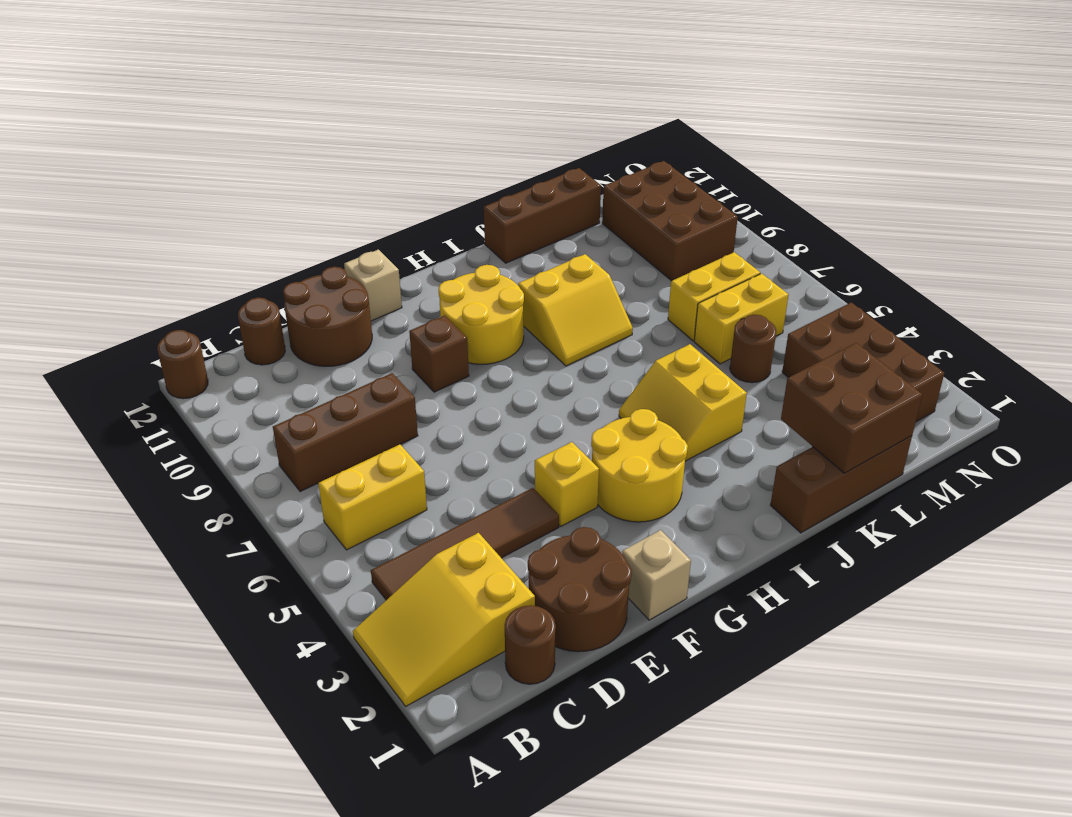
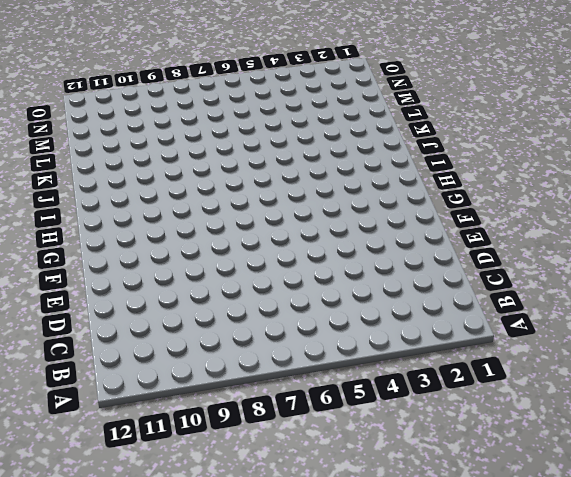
none -> yellow slope A2:C3 level 1 top C
none -> brown round brick A12 level 1
none -> brown tile B4:E4 level 1

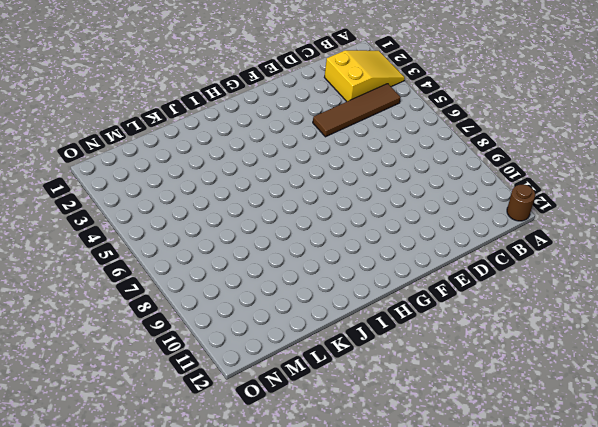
none -> yellow brick B6:C6 level 1
none -> brown brick B8:D8 level 1
none -> brown round brick C1 level 1

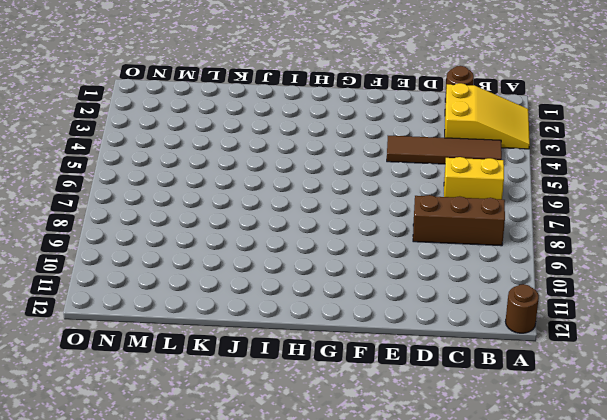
none -> brown round brick C12 level 1
none -> brown round brick D1:E2 level 1
none -> brown round brick D11:E12 level 1

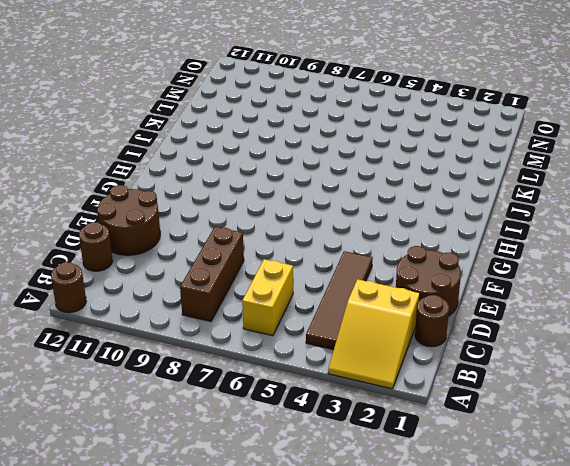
none -> tan brick F1 level 1
none -> yellow brick F4 level 1
none -> brown brick F9 level 1

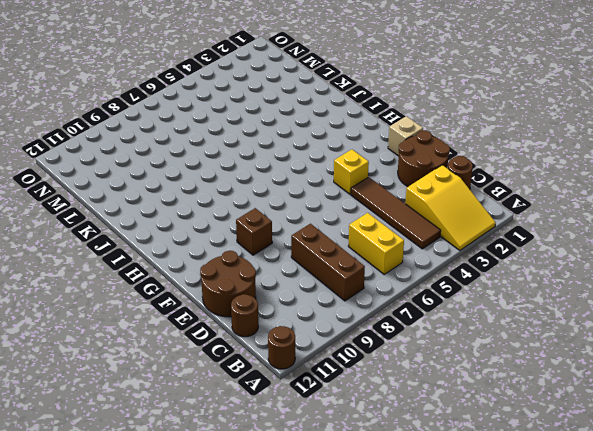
none -> tan brick F12 level 1
none -> yellow round brick G3:H4 level 1
none -> yellow round brick G9:H10 level 1

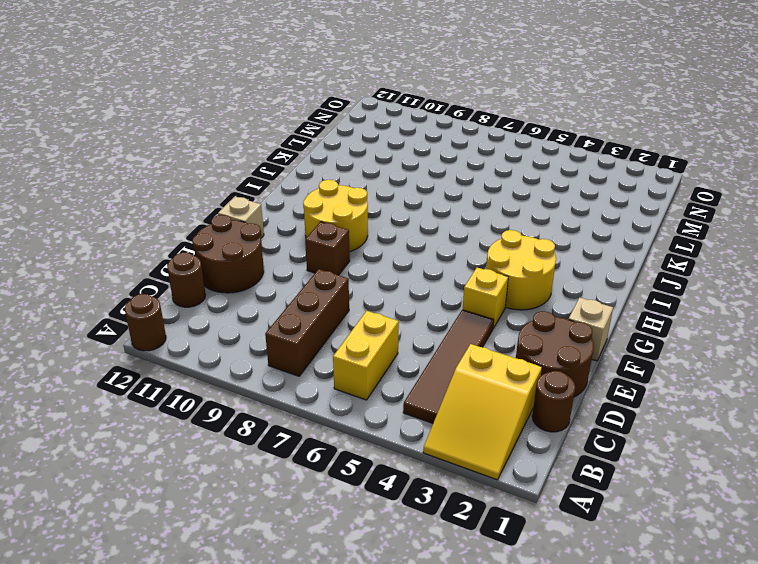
none -> yellow slope I4:J5 level 1 top J
none -> yellow slope I8:J9 level 1 top 9
none -> brown brick J1:L1 level 1

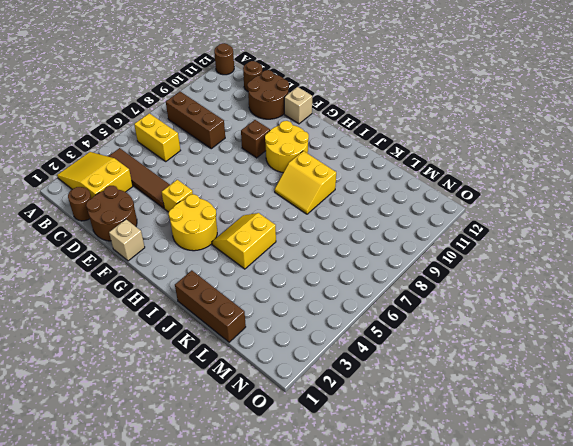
none -> brown brick J12:L12 level 1
none -> brown round brick L5 level 1
none -> yellow brick L6:M6 level 1

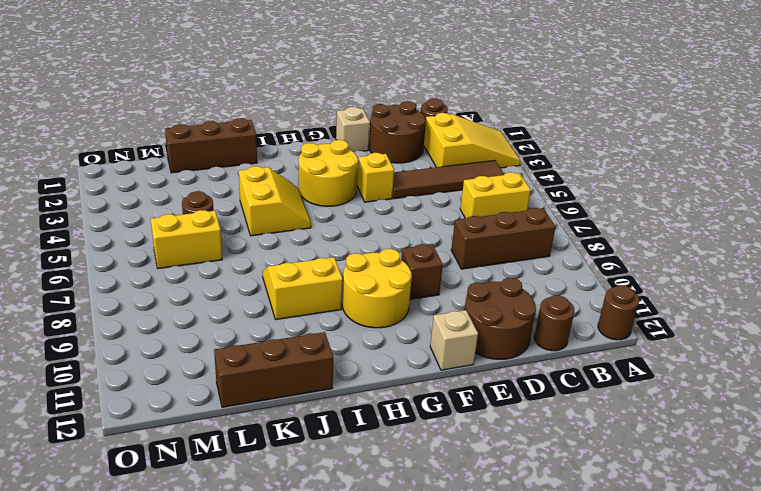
none -> yellow brick L7:M7 level 1
none -> brown brick M2:N4 level 1
none -> brown brick M9:N11 level 1

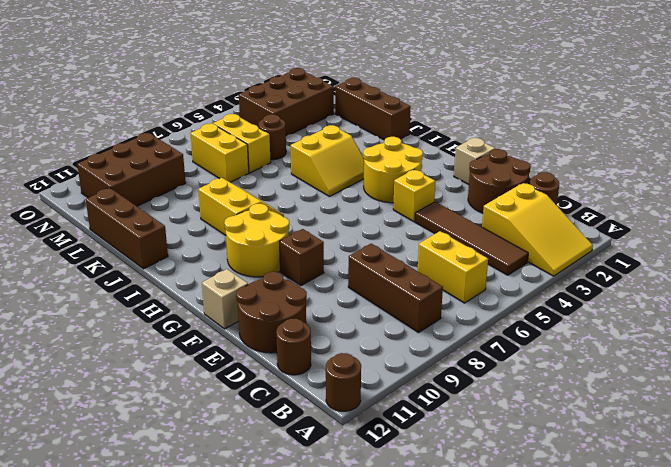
none -> brown brick K1:L2 level 2

